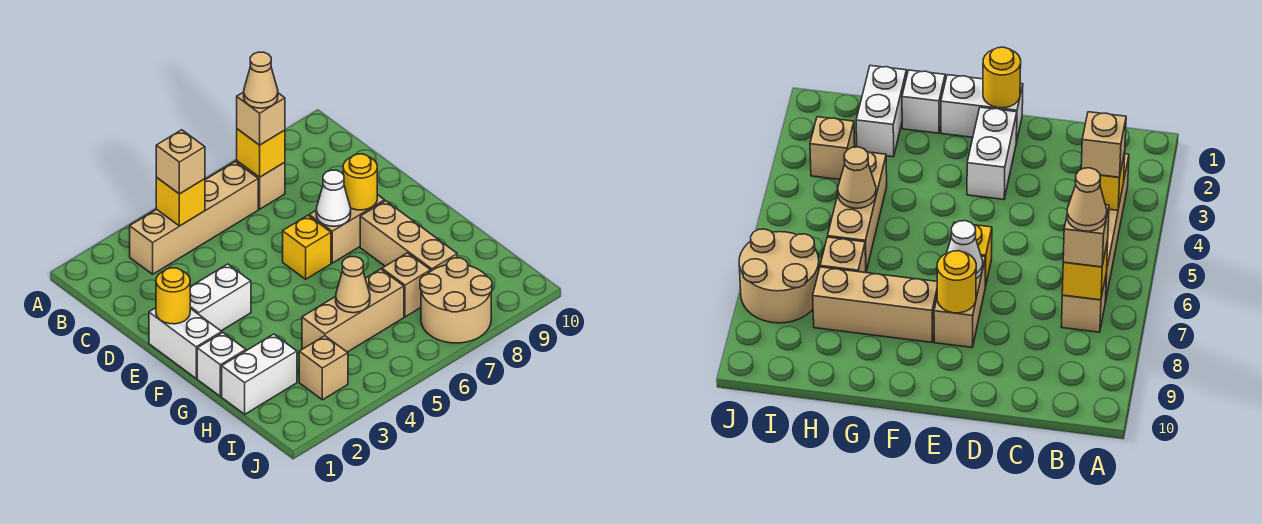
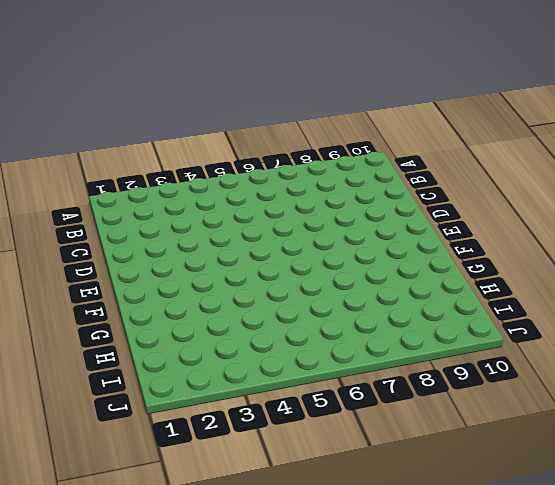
none -> tan brick B3:B6 level 1
none -> tan brick B7 level 1
none -> white brick E1:F1 level 1

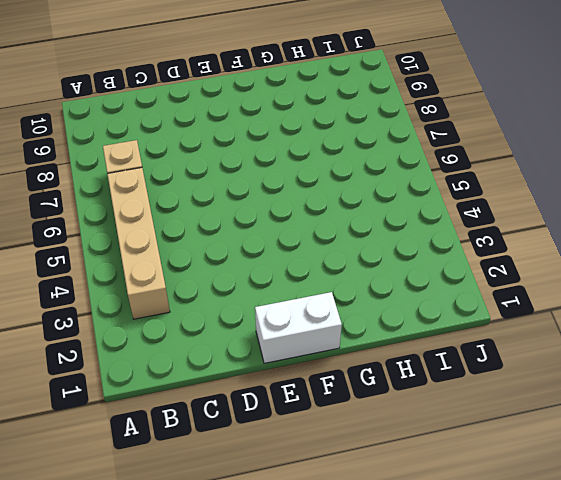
none -> white brick E2:E3 level 1
none -> yellow brick E6 level 1
none -> tan brick E7:E8 level 1

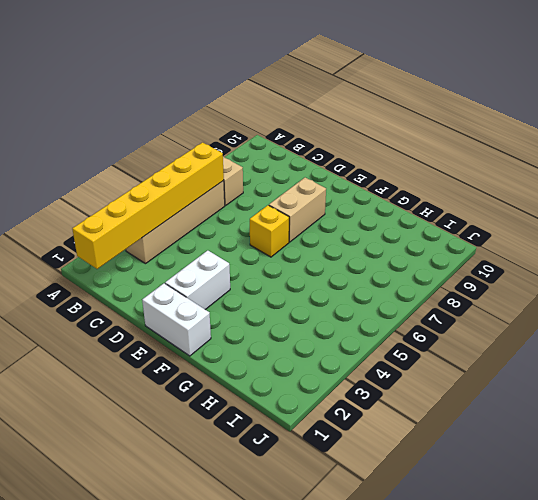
yellow brick B1:B6 level 2 -> yellow brick B4 level 2
none -> tan brick F8:H8 level 1
none -> white brick G1 level 1
none -> white brick H1:H2 level 1

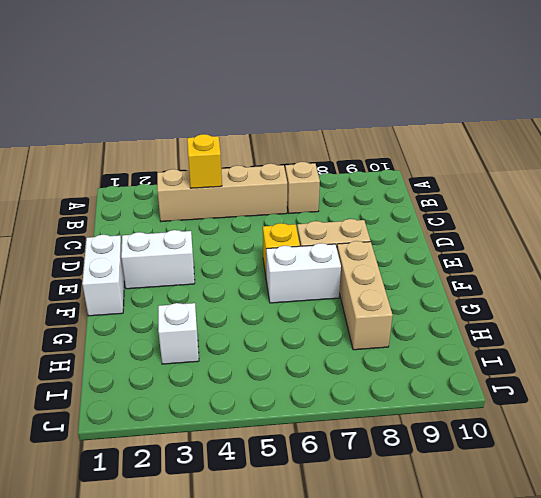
white brick F6:F7 level 1 -> white brick H1:H2 level 1
white brick H3 level 1 -> white brick G1 level 1
none -> tan brick H4:H6 level 1
none -> tan brick H7 level 1
none -> tan brick I3 level 1

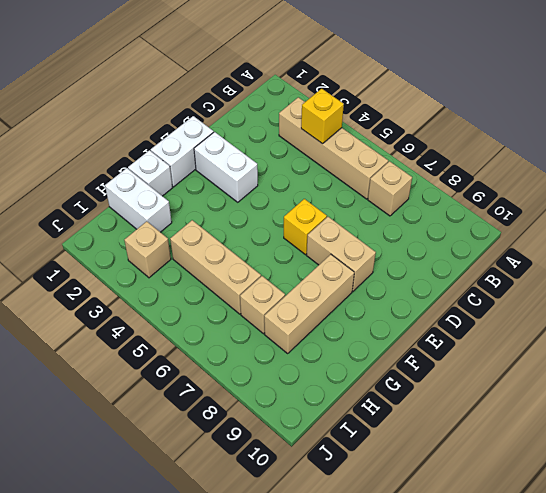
none -> tan round brick I7:J8 level 1
none -> yellow brick B7 level 2
none -> yellow round brick E1 level 2

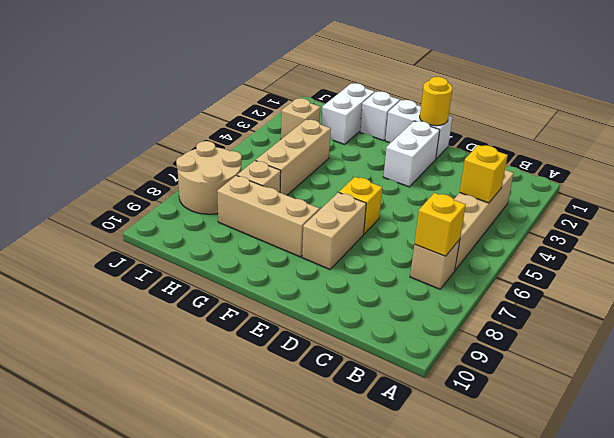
none -> white cone E7 level 2
none -> yellow round brick E8 level 2
none -> tan cone H5 level 2

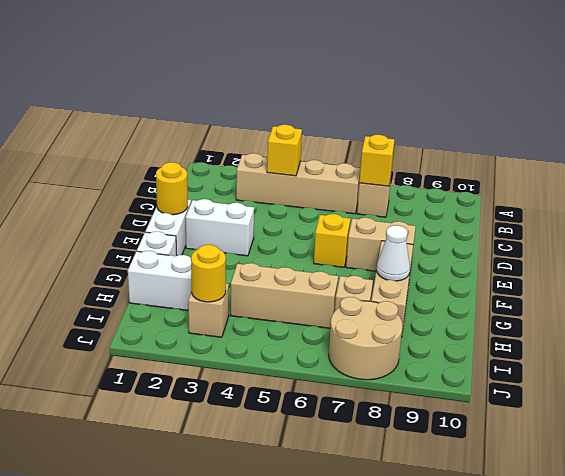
white cone G8 level 2 -> white cone E7 level 2
yellow round brick I3 level 2 -> yellow round brick E8 level 2
none -> tan cone H5 level 2
none -> tan brick B4 level 3
none -> tan brick B7 level 3

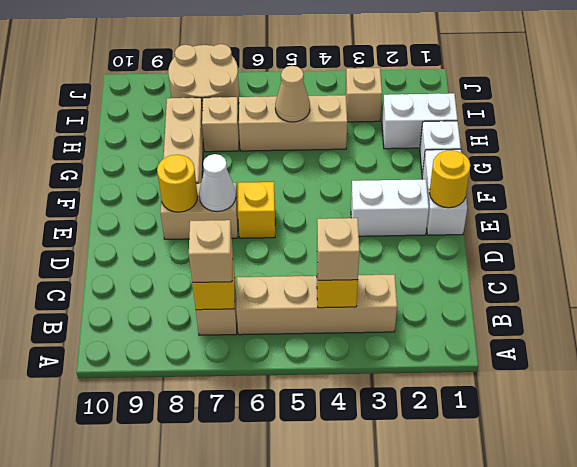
none -> tan cone B7 level 4

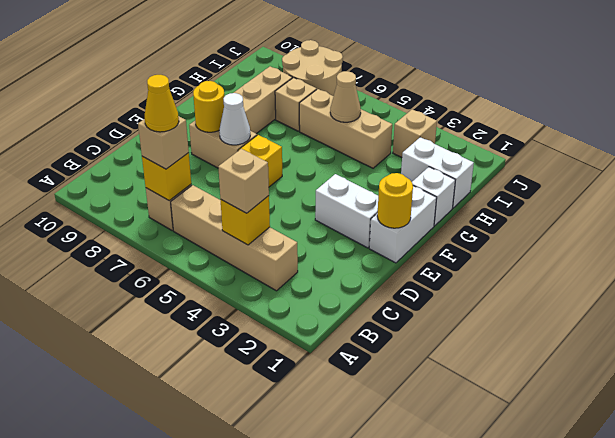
yellow cone B7 level 4 -> tan cone B7 level 4

